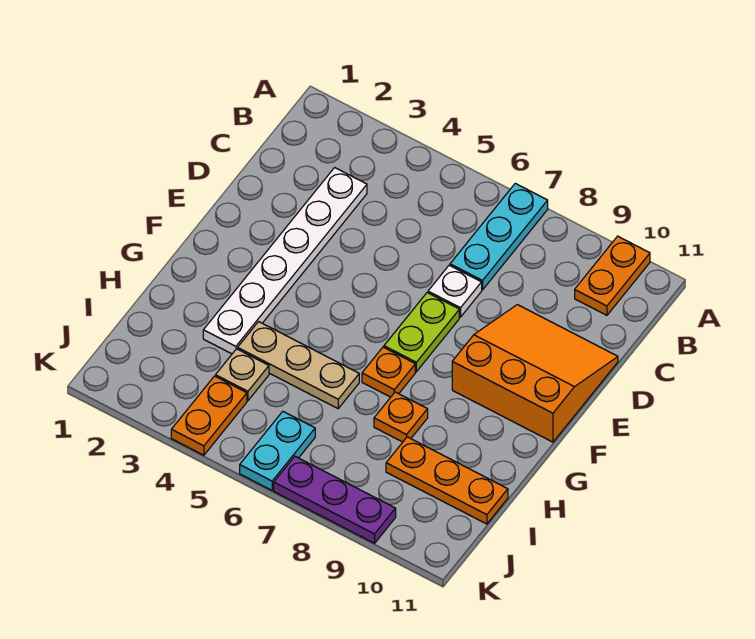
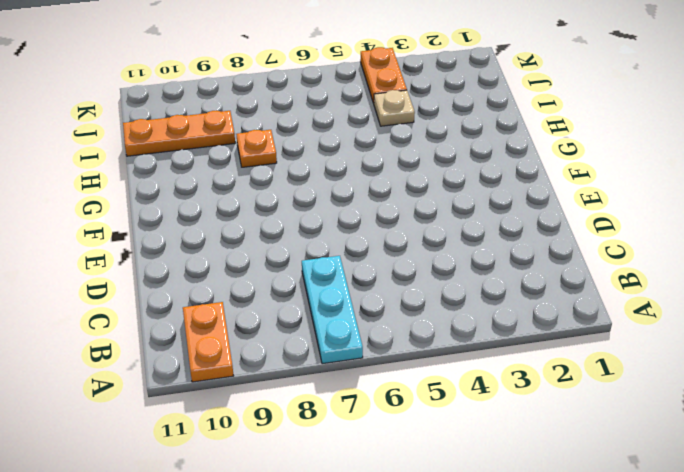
none -> white plate C3:H3 level 1
none -> white plate D7 level 1
none -> orange slope D9:F11 level 1 top F

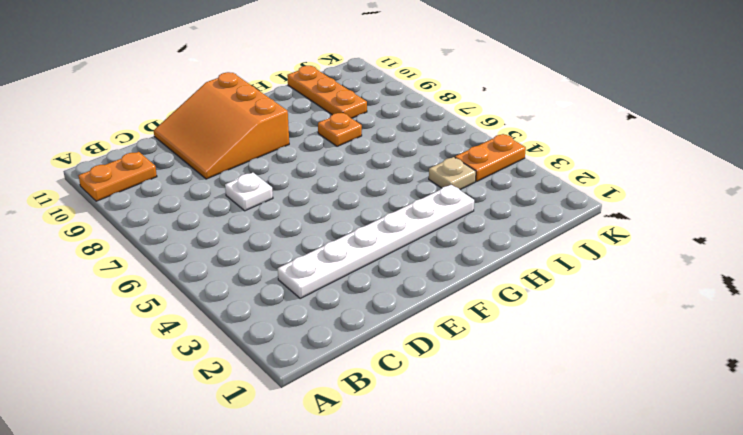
none -> cyan plate A7:C7 level 1
none -> lime plate E7:F7 level 1
none -> orange plate G7 level 1

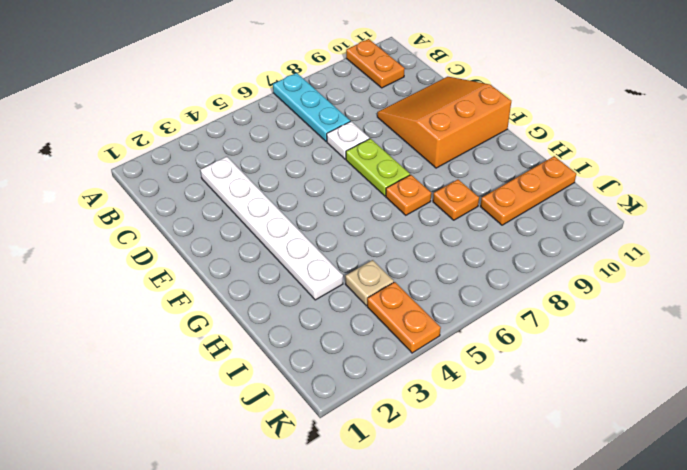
none -> tan plate H4:H6 level 1
none -> cyan plate J6:K6 level 1
none -> purple plate K7:K9 level 1

